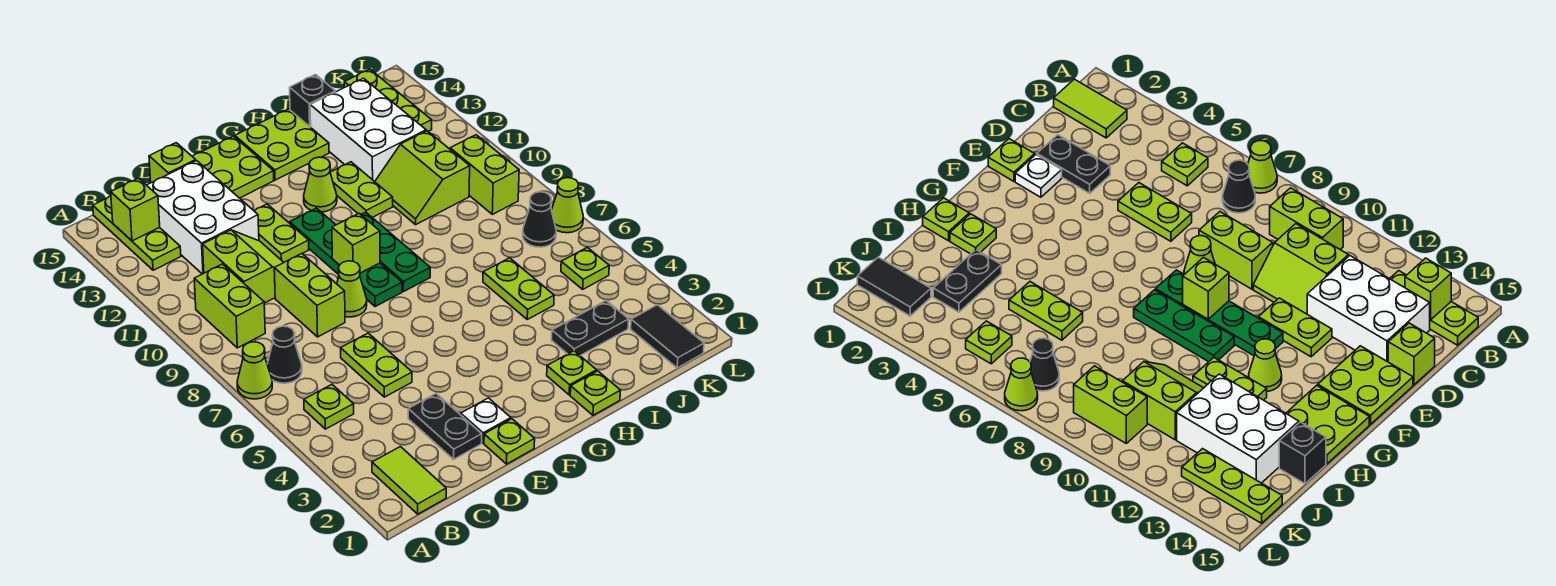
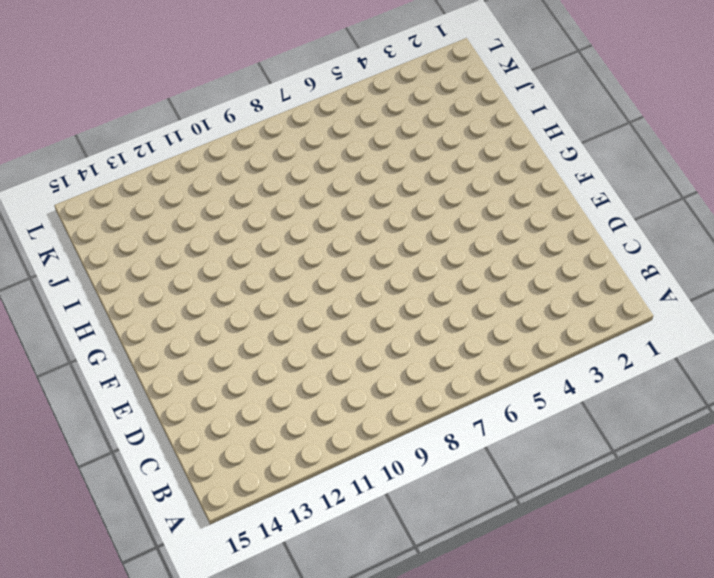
none -> lime cone A7 level 1
none -> lime tile B1:B2 level 1
none -> lime plate B5 level 1
none -> black cone B7 level 1

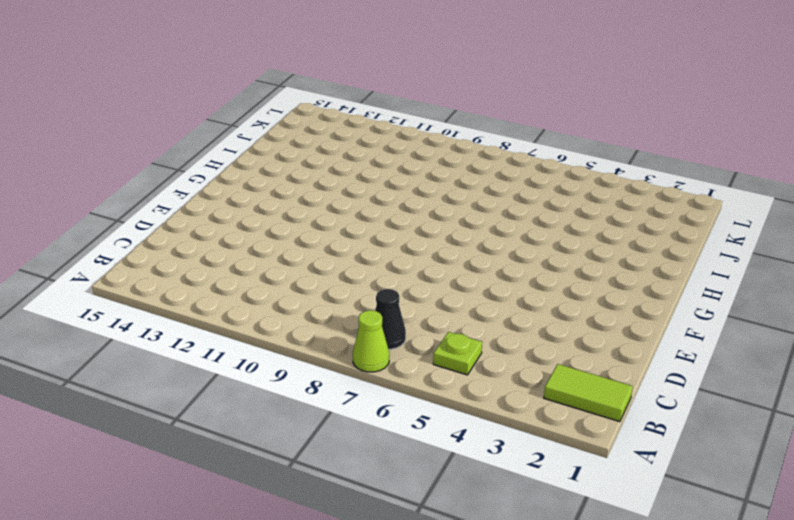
none -> lime brick B9:B10 level 1
none -> lime plate B13:B15 level 1
none -> lime slope C10:D11 level 1 top C
none -> white brick C12:D14 level 1

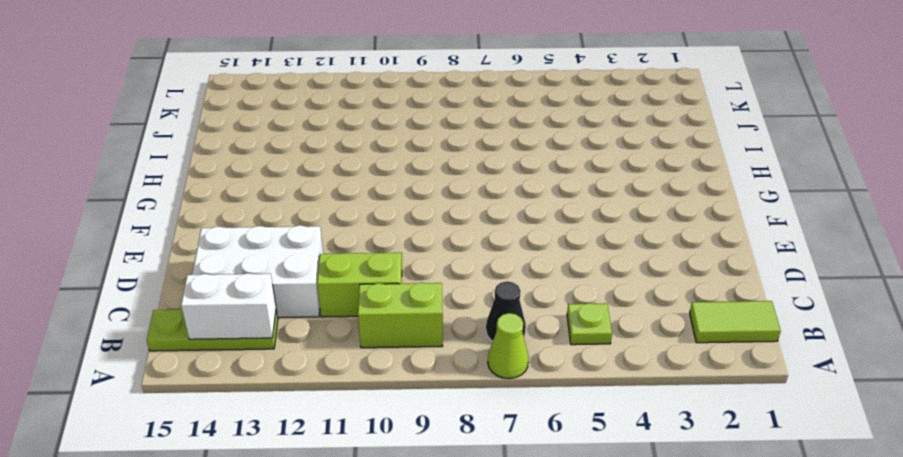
white brick B13:B14 level 2 -> lime brick B14 level 2
none -> black plate D2:D3 level 1
none -> lime plate D5:D6 level 1
none -> lime brick D8:D9 level 1
none -> lime brick D15 level 1

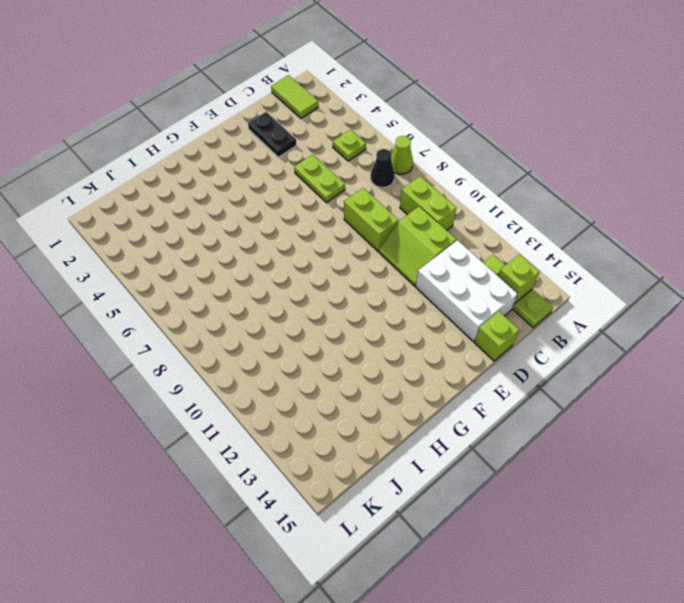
none -> lime plate E1 level 1
none -> white plate E2 level 1
none -> lime cone E8 level 1
none -> lime plate E11:E12 level 1

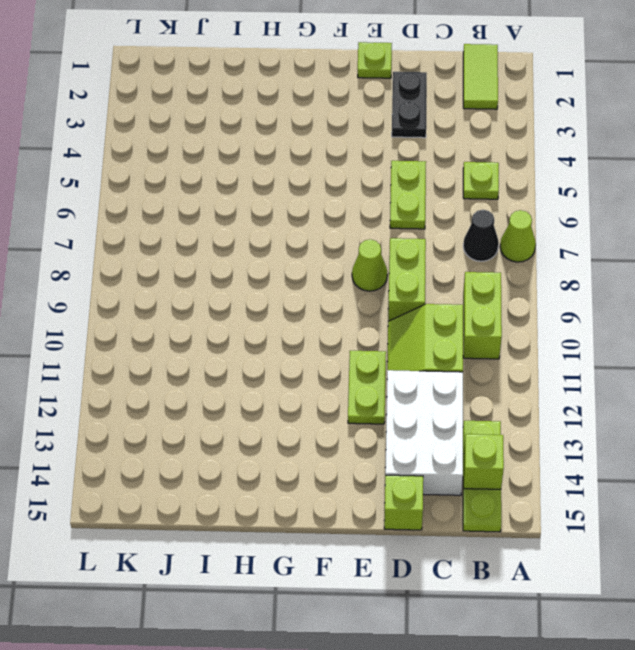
none -> white plate E2 level 1
none -> lime plate E14:F15 level 1
none -> green plate F8:F11 level 1
none -> green plate G8:G10 level 1

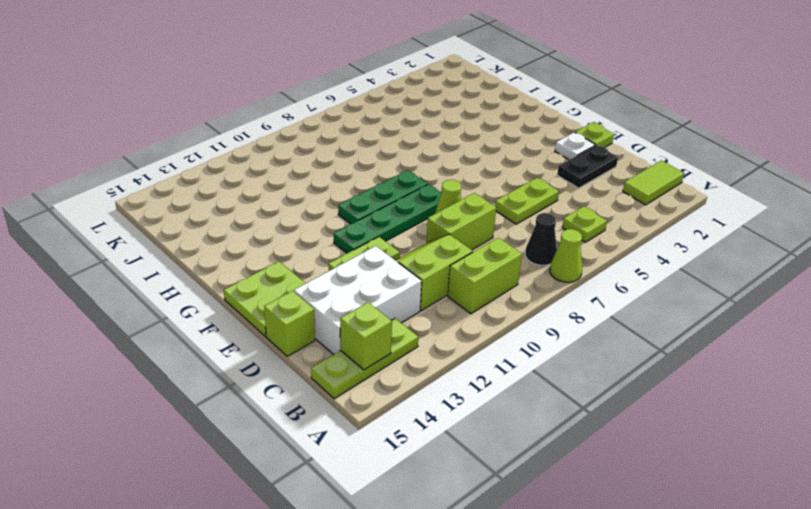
none -> lime cone G12 level 1
none -> lime plate G14:H15 level 1
none -> lime plate H1 level 1
none -> lime plate H2 level 1

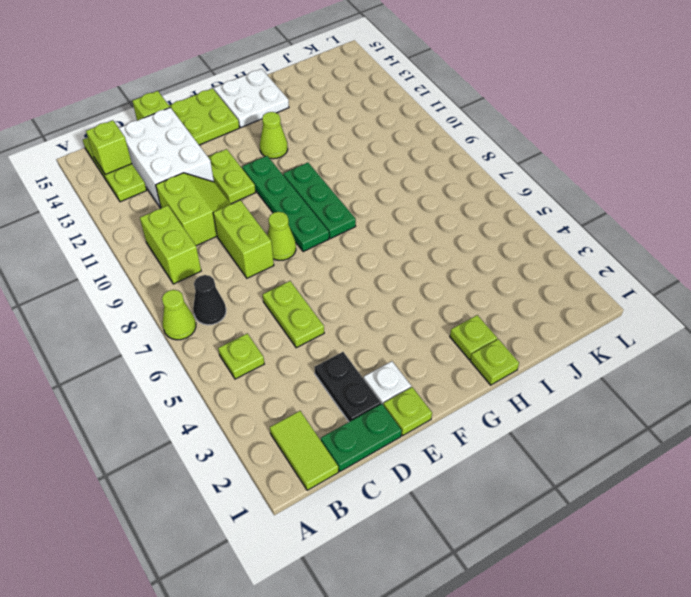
green plate C1:D1 level 1 -> none
white plate G14:H15 level 1 -> lime plate G14:H15 level 1
none -> lime plate H11:H12 level 1
none -> black plate I3:J3 level 1
none -> lime plate I5:I6 level 1
none -> lime slope I10:J11 level 1 top J

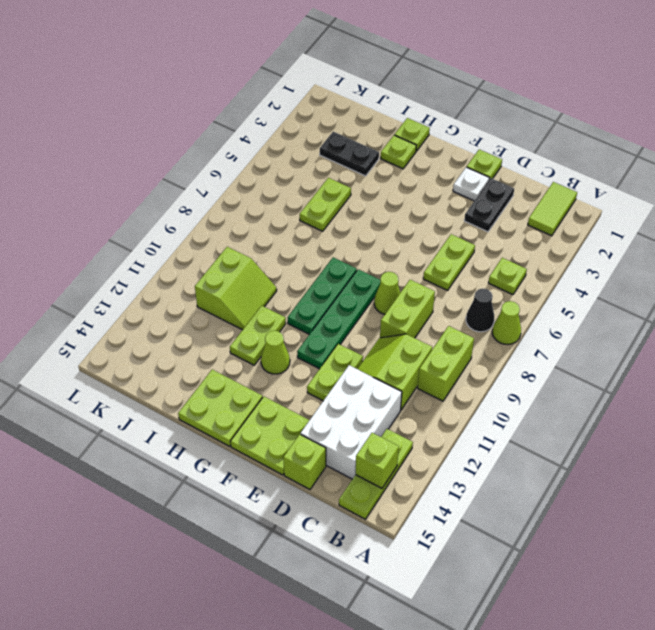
none -> white brick I12:J14 level 1
none -> black brick I15 level 1
none -> black tile K1:K2 level 1
none -> lime plate K5 level 1

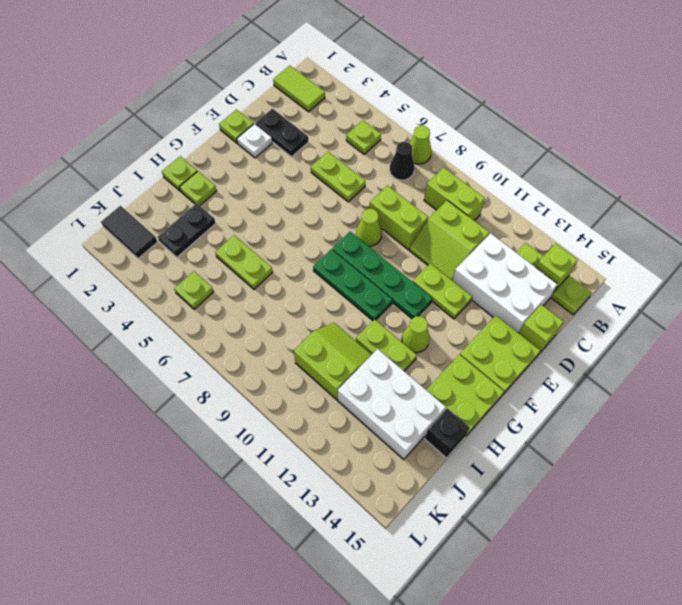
none -> black cone K7 level 1
none -> lime brick K9:K10 level 1
none -> lime plate K13:K15 level 1
none -> lime cone L7 level 1

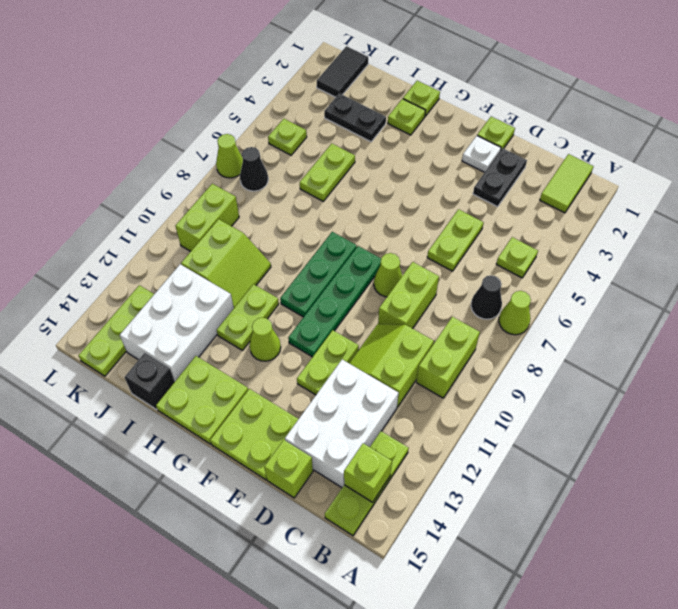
none -> lime brick F9 level 2

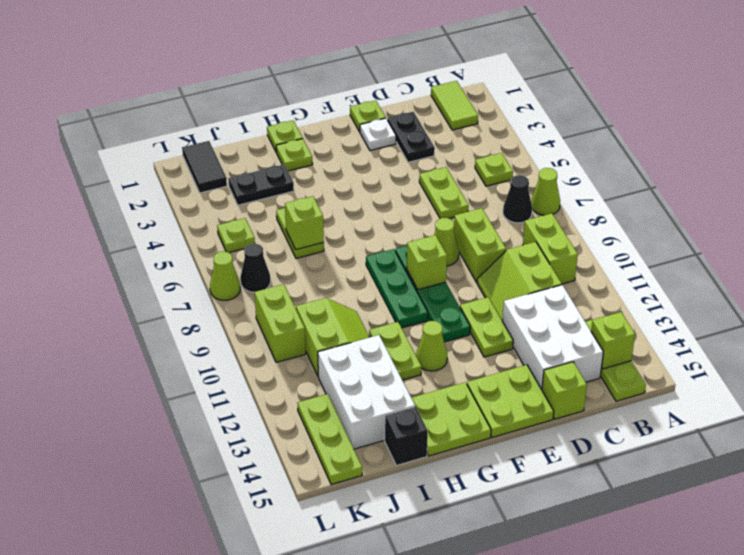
lime brick I6 level 2 -> none

